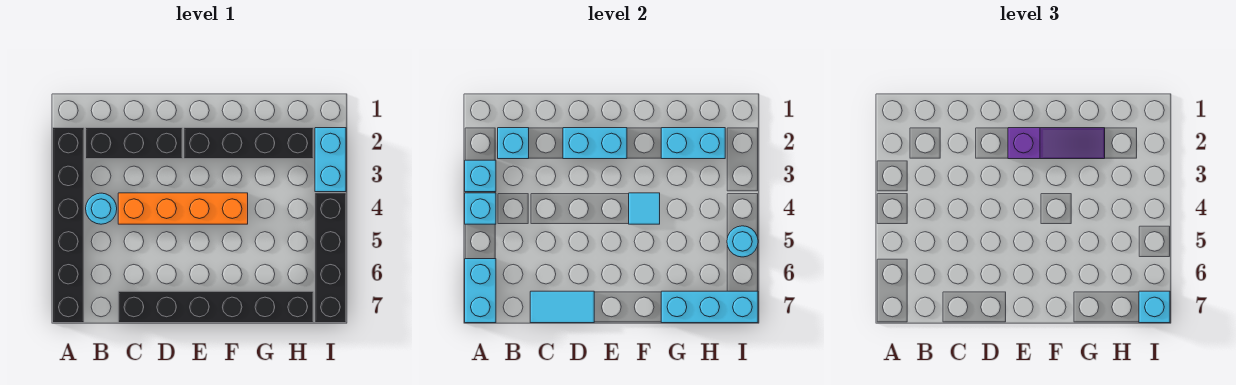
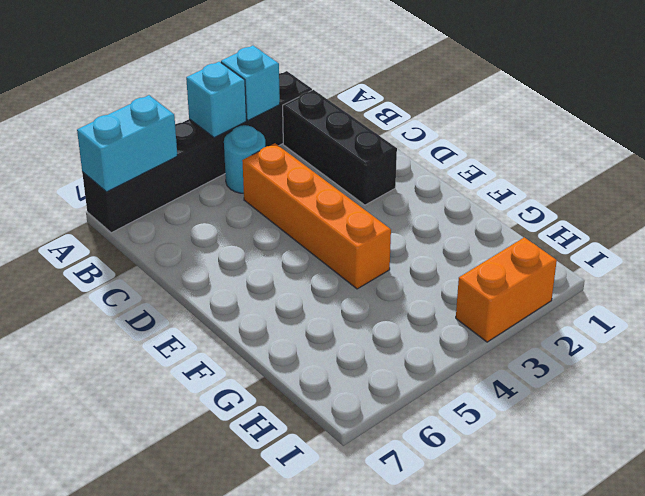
orange brick I2:I3 level 1 -> cyan brick I2:I3 level 1
none -> black brick C7:H7 level 1
none -> black brick E2:H2 level 1
none -> black brick I4:I7 level 1

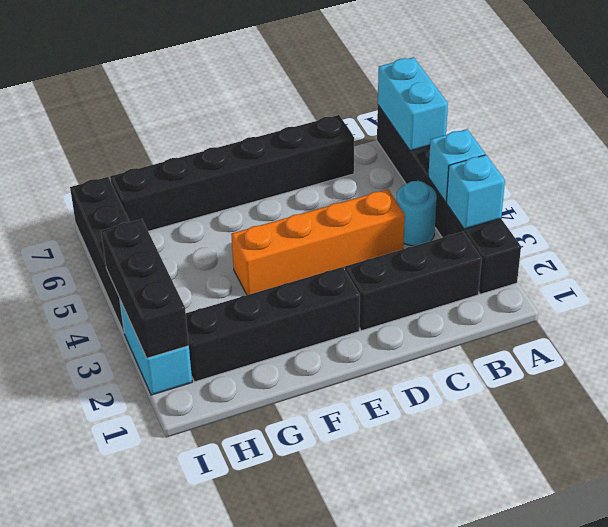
black brick I2:I4 level 2 -> none
none -> cyan brick B2 level 2
none -> cyan tile C7:D7 level 2
none -> cyan brick D2:E2 level 2

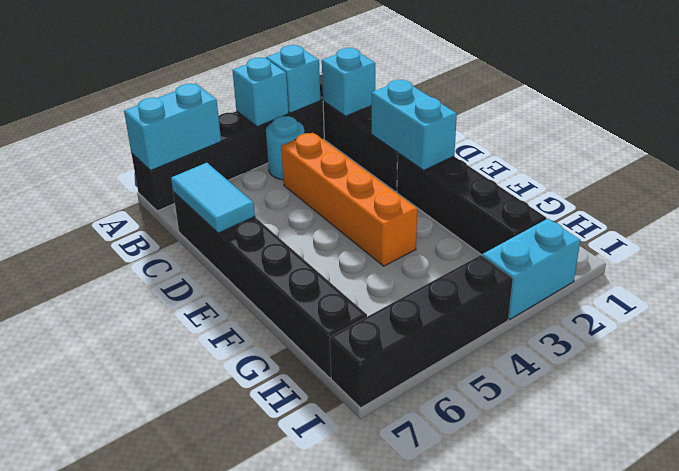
none -> cyan tile F4 level 2
none -> cyan brick G2:H2 level 2
none -> cyan brick G7:I7 level 2

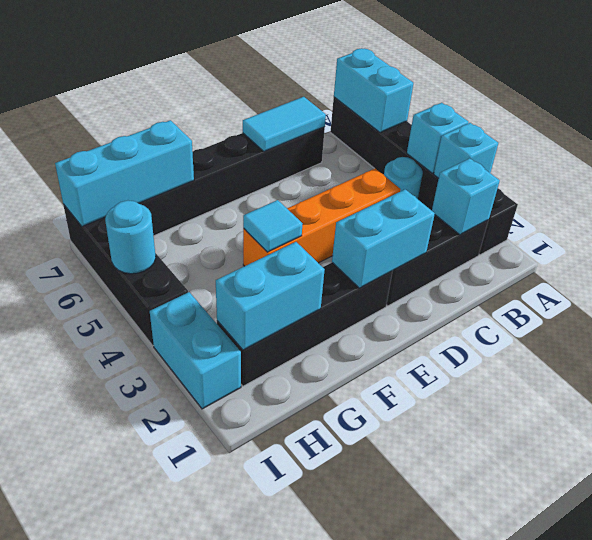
none -> purple slope E2:G2 level 3 top E
none -> cyan brick I7 level 3

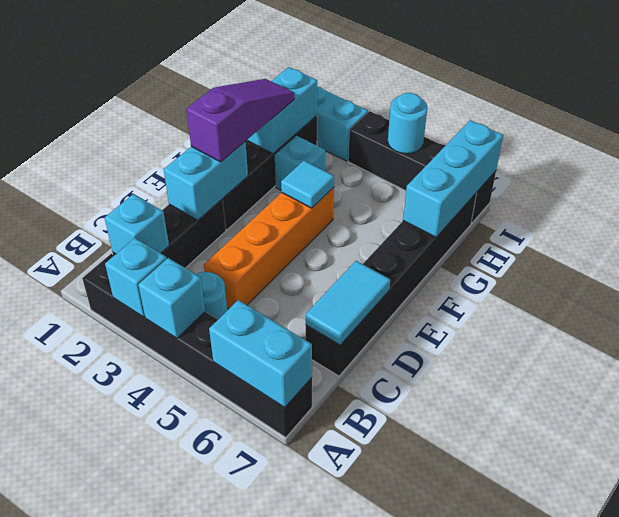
cyan brick G3 level 1 -> cyan brick I7 level 3

